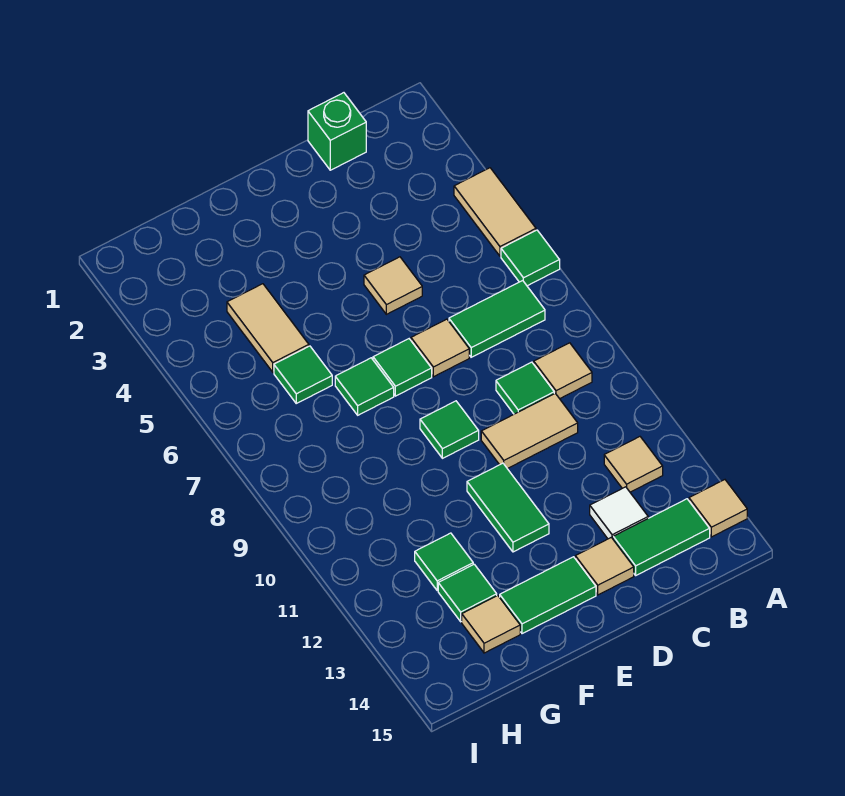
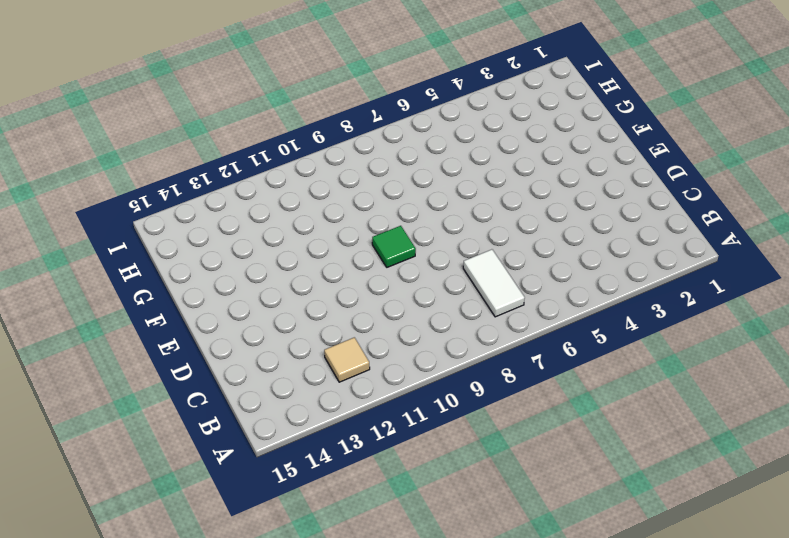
white tile B7:C7 level 1 -> green tile B7:C7 level 1
none -> tan tile A4:A5 level 1
none -> green tile A6 level 1
none -> tan tile A14 level 1

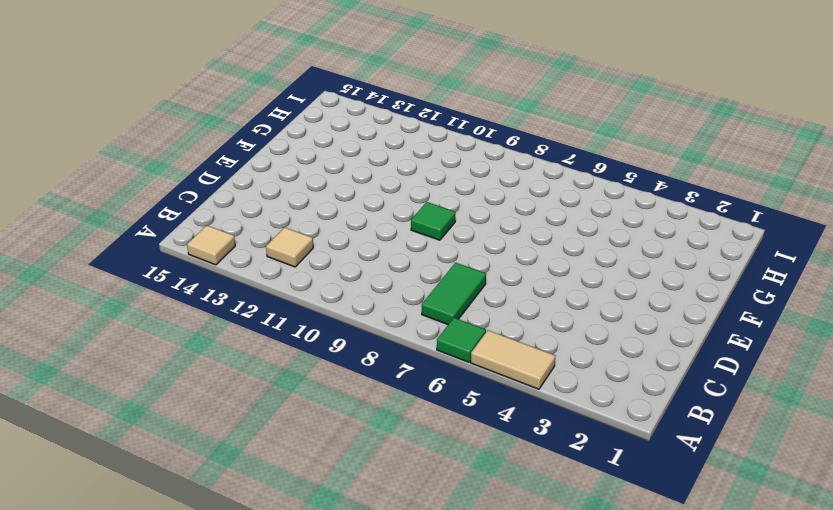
none -> tan tile B9 level 1
none -> green tile B14:C14 level 1
none -> green brick C1 level 1

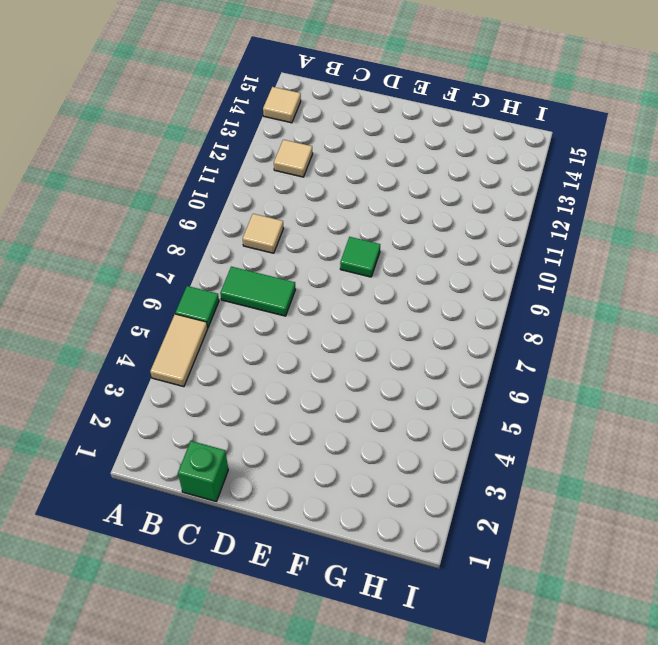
none -> green tile B14:C14 level 1
none -> green tile C9 level 1
none -> tan tile C10:D10 level 1

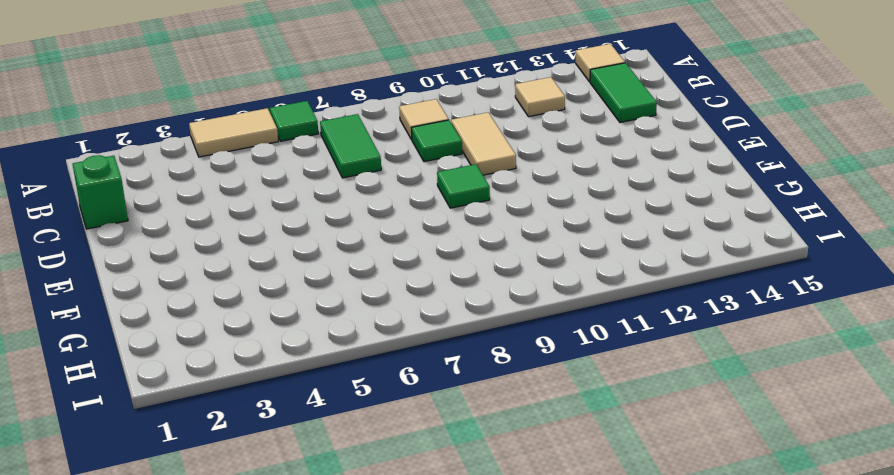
none -> white tile C13 level 1
none -> tan tile D5 level 1
none -> tan tile D7 level 1

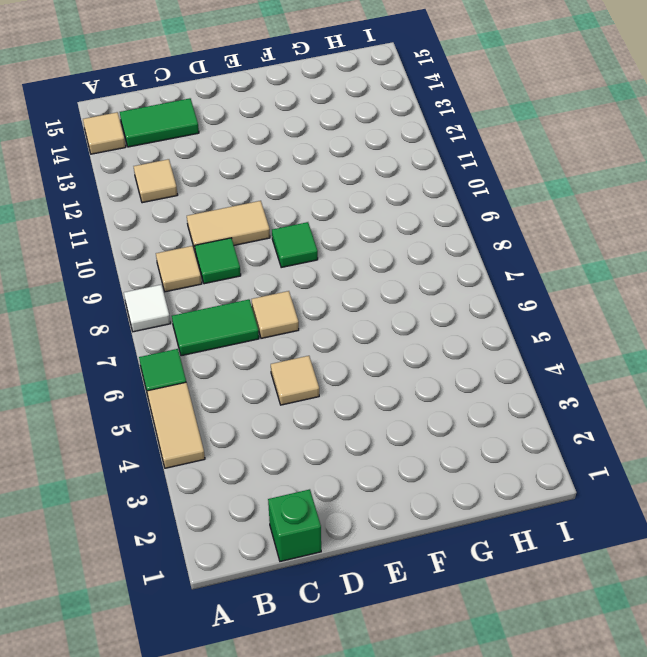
white tile A8 level 1 -> white tile C13 level 1
none -> tan tile D14 level 1
none -> green tile E7 level 1
none -> green tile E11:E12 level 1

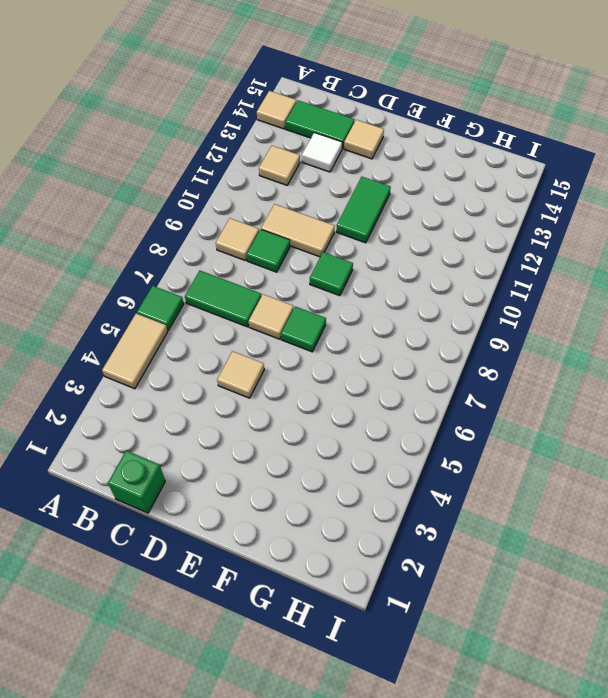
none -> green tile E14:F14 level 1
none -> green tile F7 level 1
none -> tan tile G4:G5 level 1

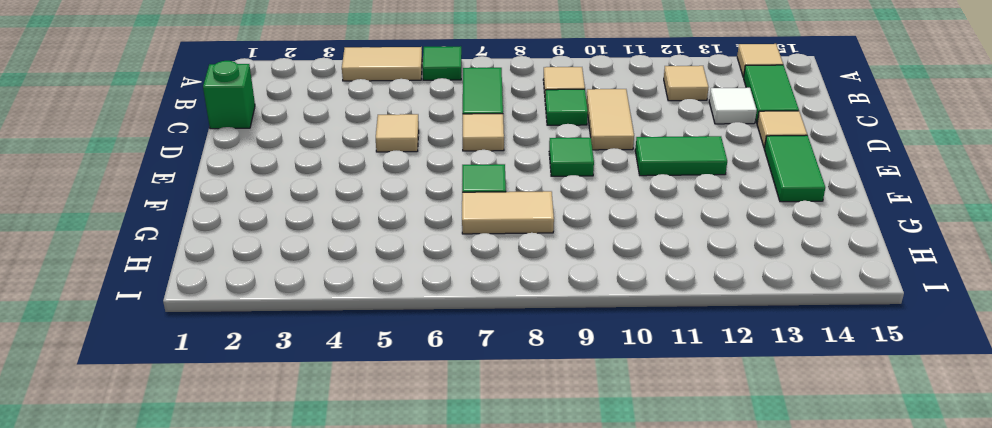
tan tile G7:G8 level 1 -> tan tile G4:G5 level 1
none -> green tile E7 level 1
none -> green tile G6 level 1
none -> green tile G12 level 1

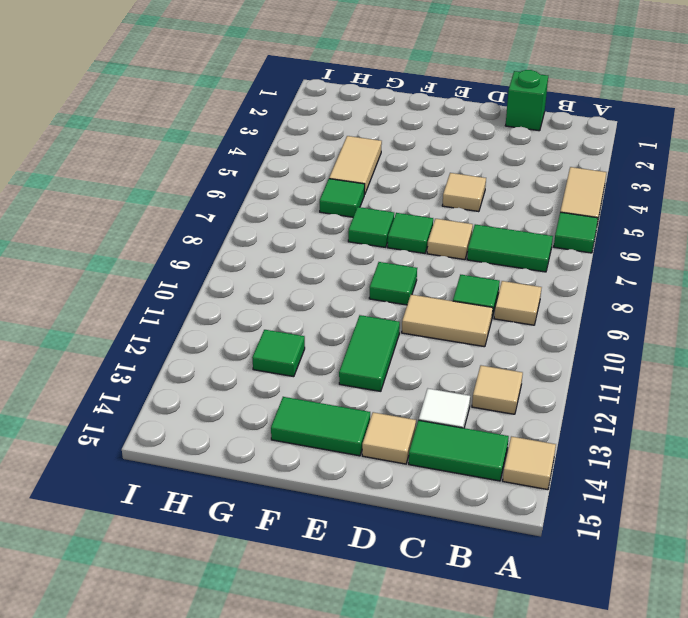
none -> green tile G13 level 1
none -> tan tile G14 level 1

